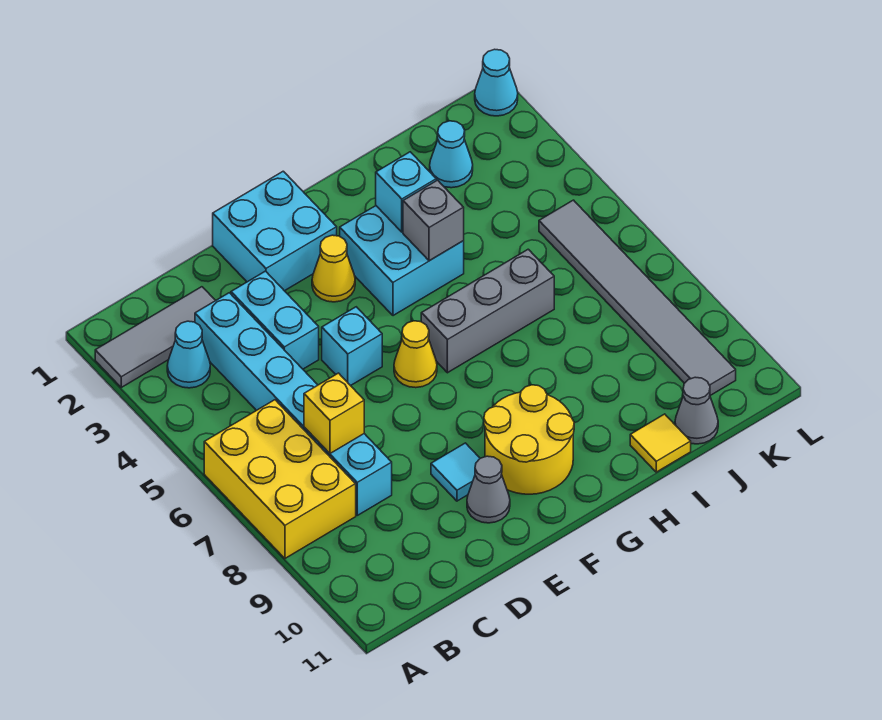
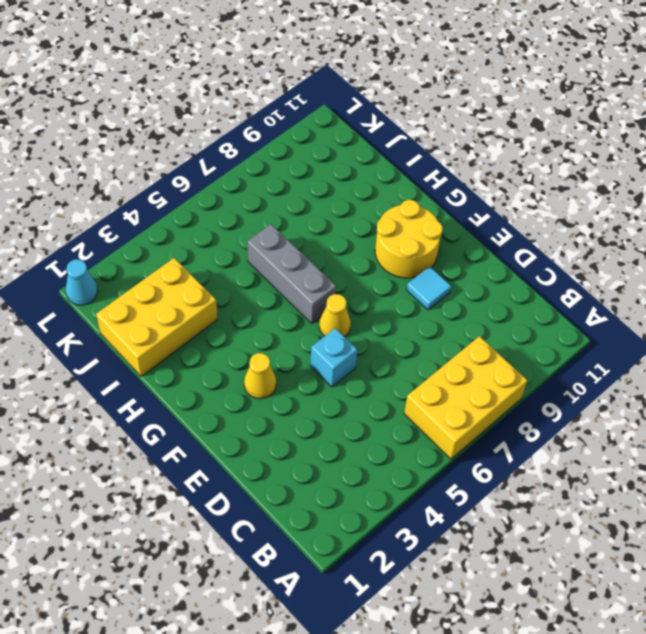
yellow brick I1:J3 level 1 -> cyan cone J2 level 1
none -> grey tile A2:C2 level 1
none -> cyan cone B3 level 1
none -> cyan brick C3:C8 level 1

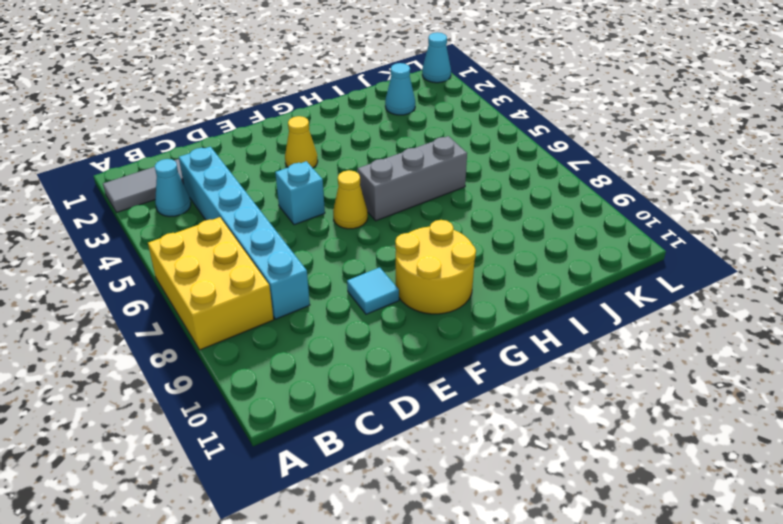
none -> cyan brick D3:D4 level 1
none -> cyan brick E1:F2 level 1
none -> grey cone E10 level 1

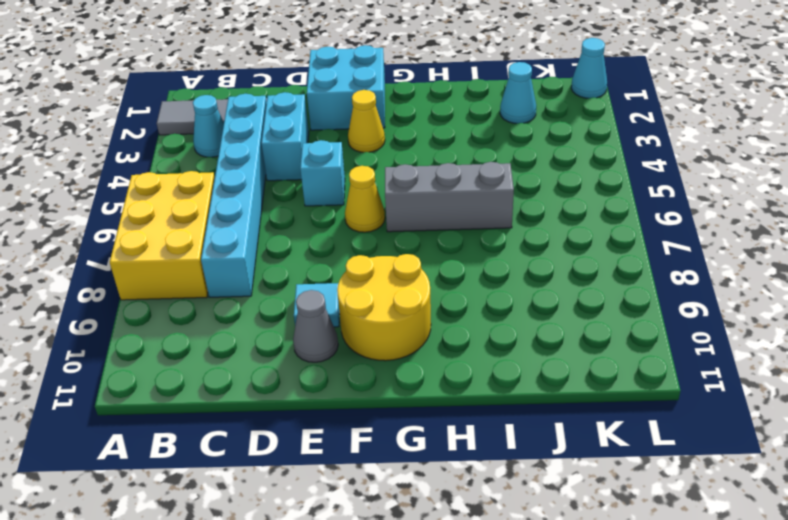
none -> cyan brick G3:H4 level 1
none -> yellow tile I11 level 1
none -> grey cone J11 level 1

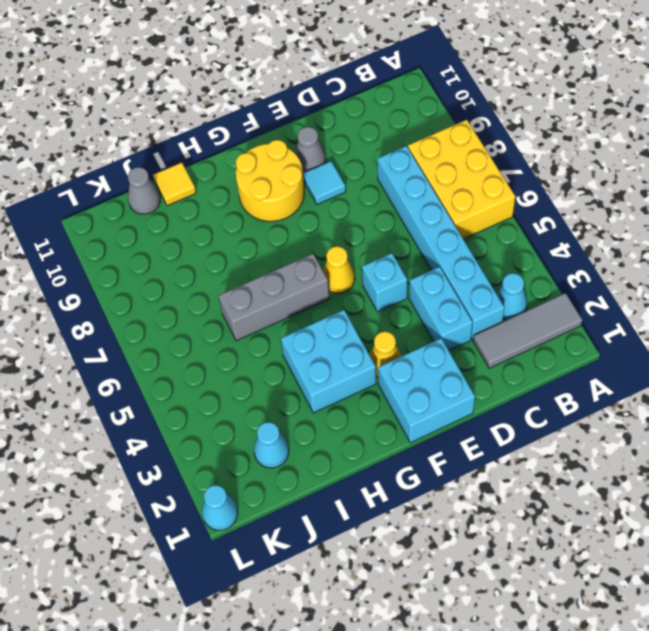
none -> grey tile K5:K10 level 1
none -> yellow brick C7 level 2
none -> cyan brick H3 level 2

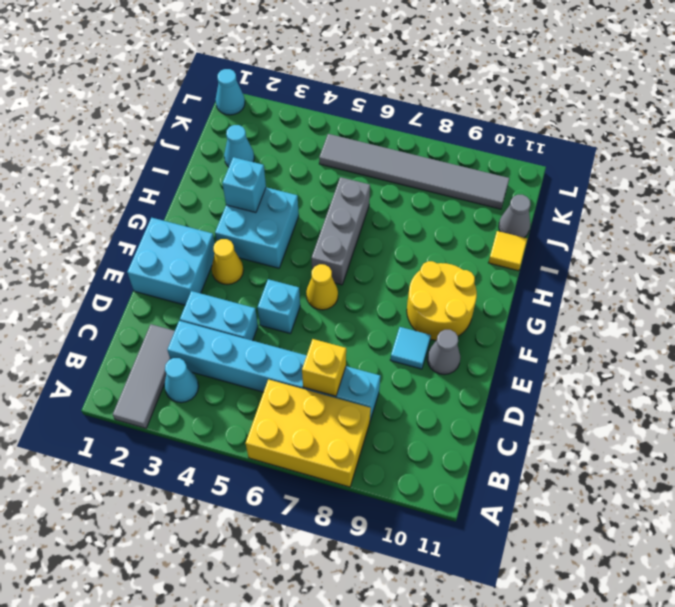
none -> grey brick H4 level 2

